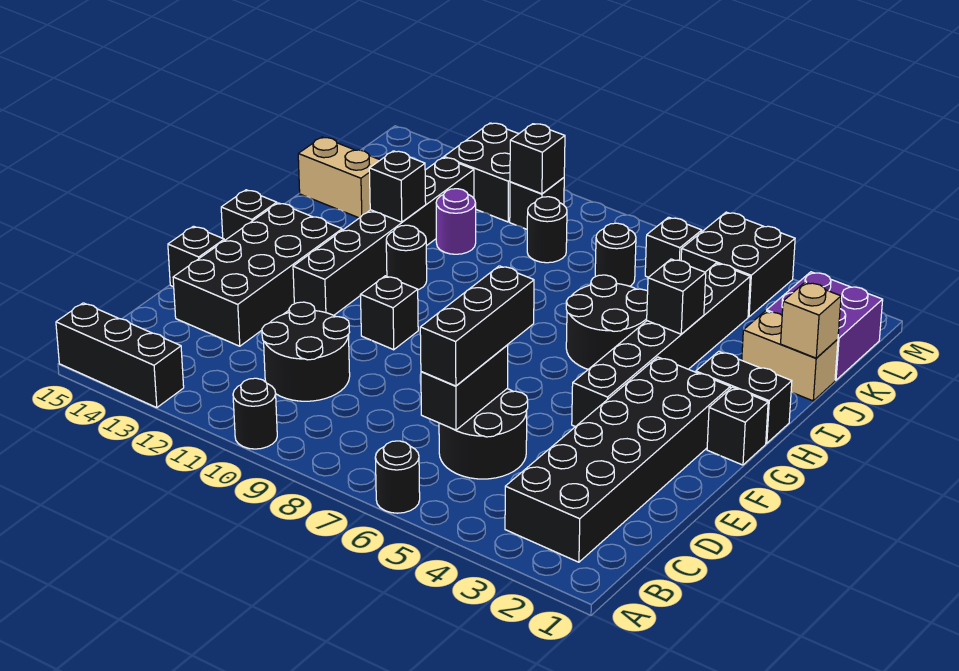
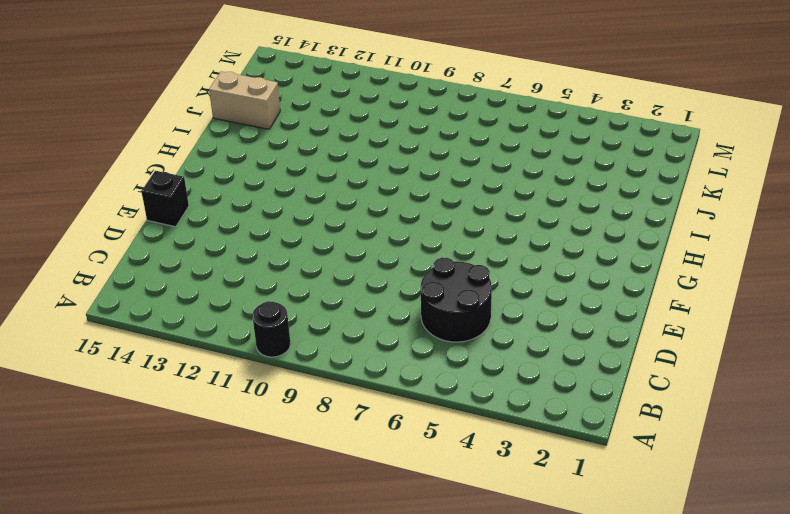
none -> black round brick A6 level 1
none -> black brick A13:A15 level 1
none -> black brick B2:G3 level 1
none -> black round brick C10:D11 level 1

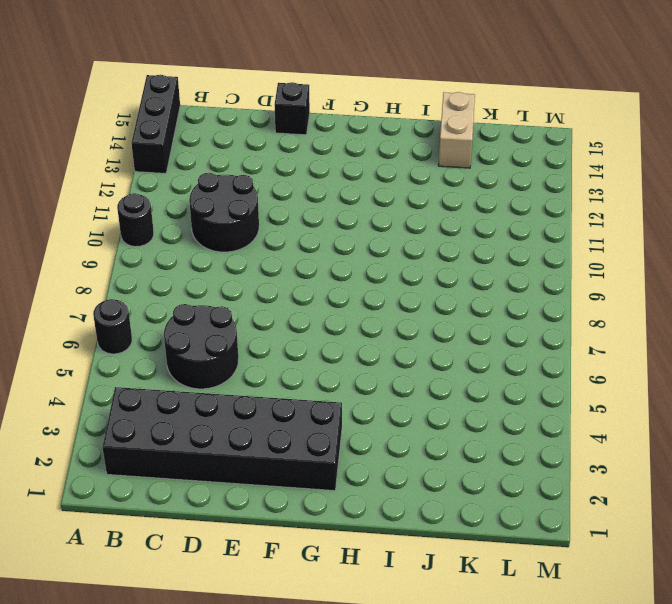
none -> black brick D13:G14 level 1
none -> black brick F4:K4 level 1
none -> black brick F10 level 1
none -> black brick F12:K12 level 1

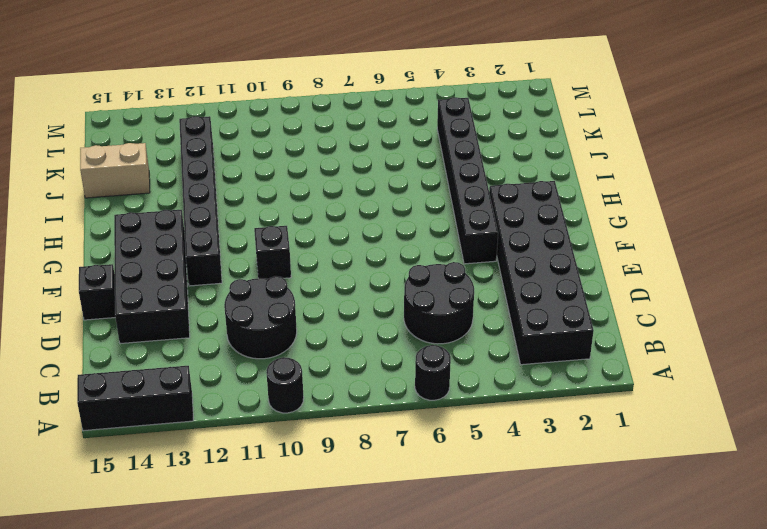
none -> black brick G1 level 1
none -> black brick G15 level 1
none -> black brick H1:H2 level 1
none -> black round brick H5:I6 level 1

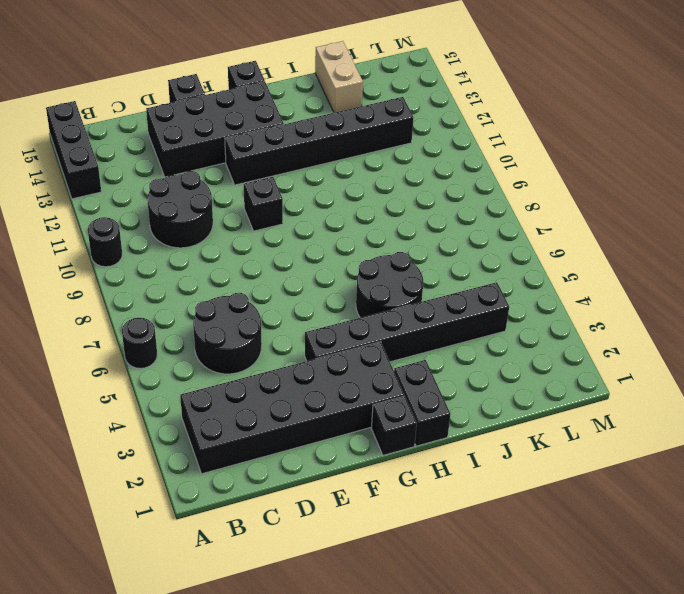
none -> black round brick H11 level 1
none -> tan brick J1:J2 level 1
none -> purple round brick J11 level 1
none -> purple brick K1:L2 level 1

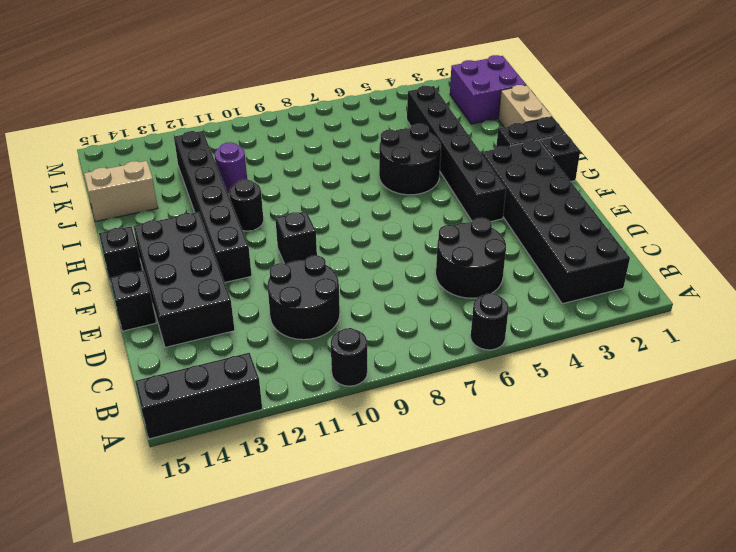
tan brick I1:J1 level 1 -> tan brick J1:J2 level 1
none -> black round brick K7 level 1
none -> black round brick K9 level 1
none -> black brick L4:M5 level 1
none -> black brick L6 level 1

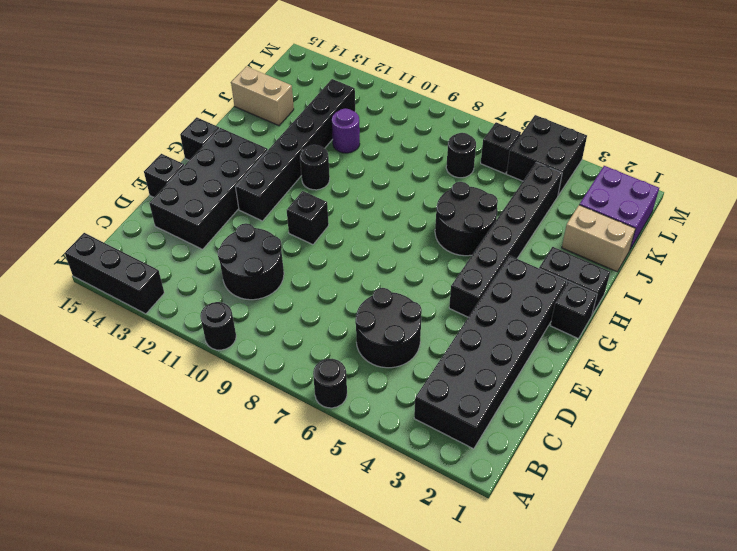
none -> black round brick K9 level 1
none -> black brick L10 level 1
none -> black brick L11:M12 level 1
none -> black brick C6:D6 level 2

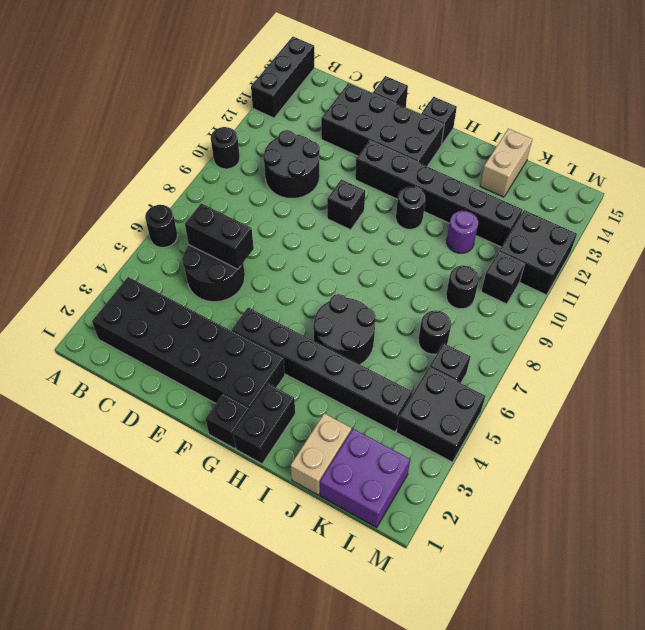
none -> black brick I4 level 2
none -> black brick I12 level 2
none -> tan brick J1 level 2
none -> black brick L10 level 2

